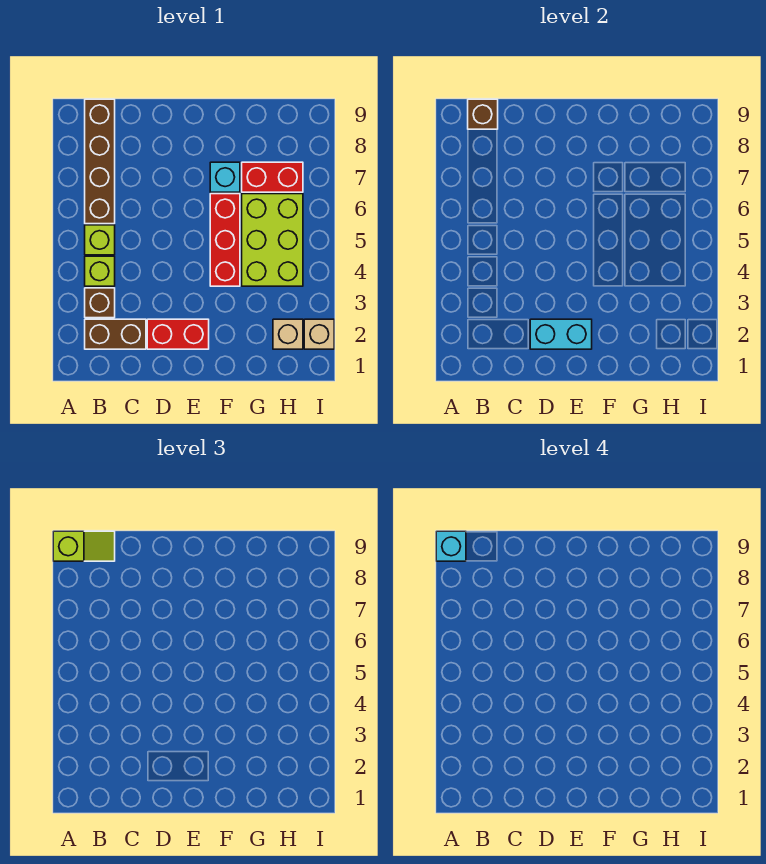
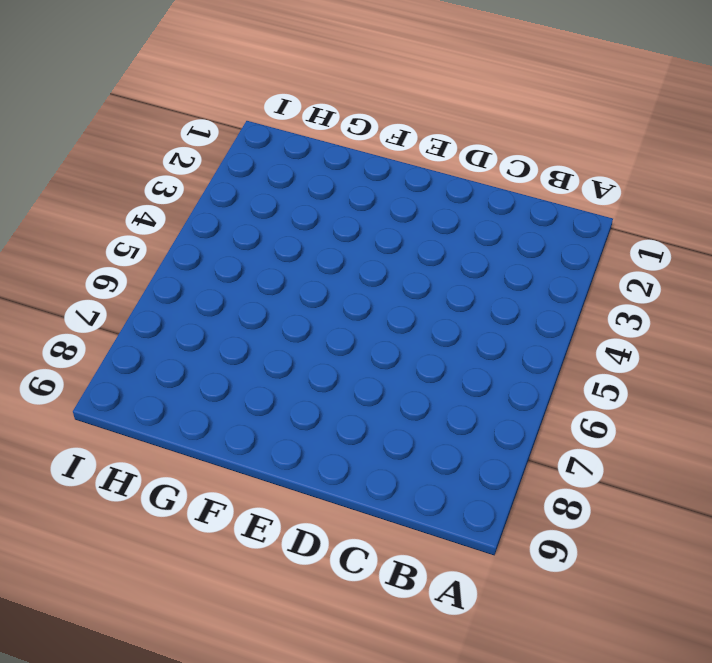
none -> brown brick B2:C2 level 1
none -> brown brick B3 level 1
none -> lime brick B4 level 1

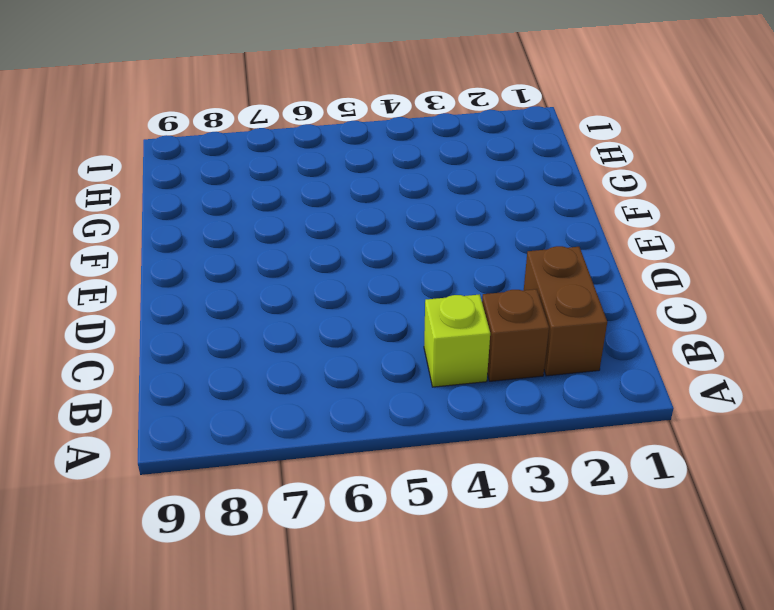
none -> lime brick B5 level 1
none -> brown brick B6:B9 level 1
none -> red brick D2:E2 level 1

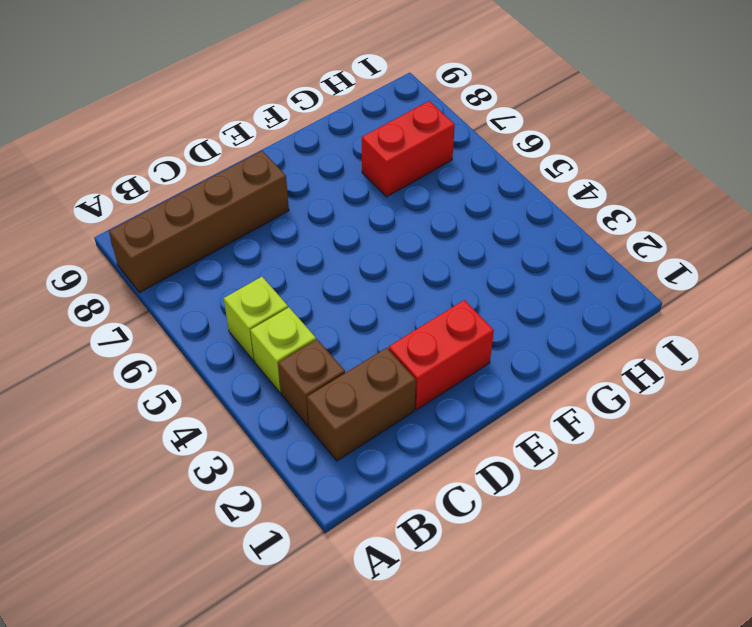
brown brick A8:D8 level 1 -> brown brick B6:B9 level 1
none -> red brick F4:F6 level 1
none -> cyan brick F7 level 1
none -> lime brick G4:H6 level 1

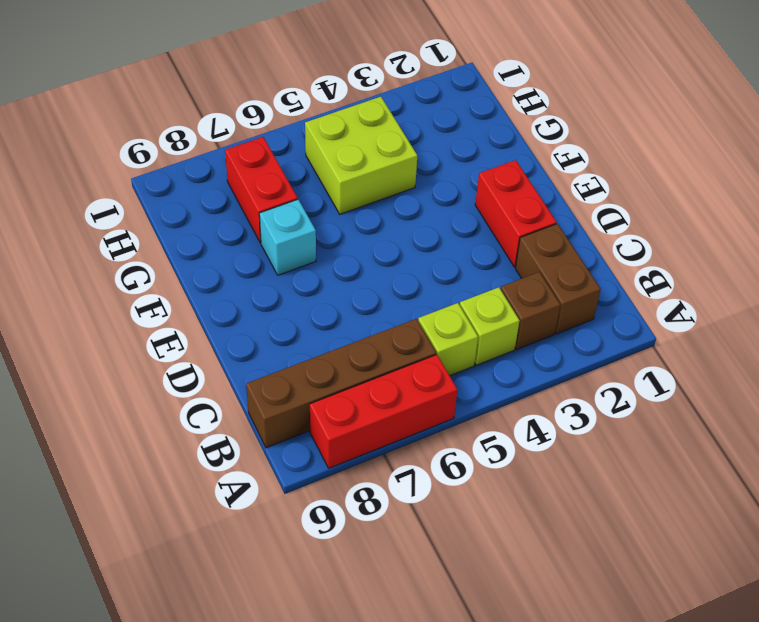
red brick A6:A8 level 1 -> red brick F4:F6 level 1
lime brick G4:H5 level 1 -> lime brick G4:H6 level 1
none -> tan brick H2 level 1
none -> tan brick I2 level 1
none -> brown brick B9 level 2

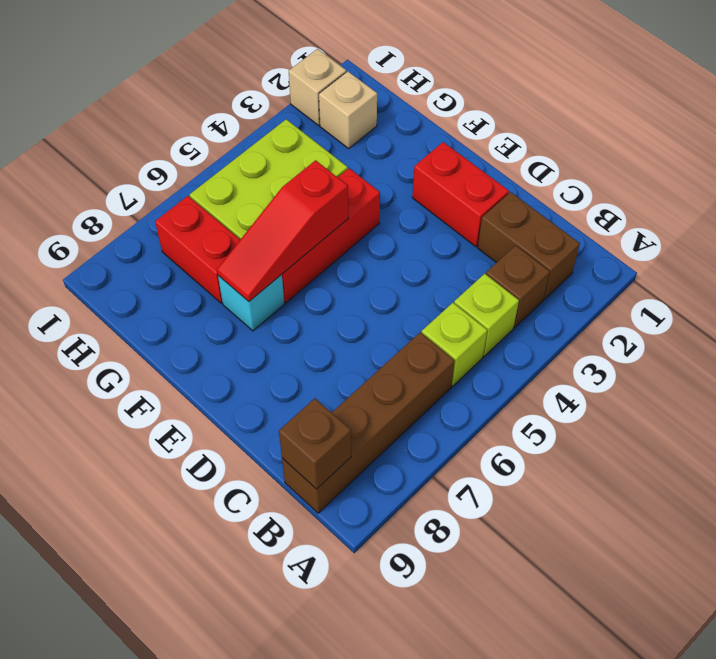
red slope F5:F7 level 2 top 5 -> none
none -> cyan brick D2:E2 level 2
none -> lime slope A9:B9 level 3 top A
none -> cyan brick A9 level 4

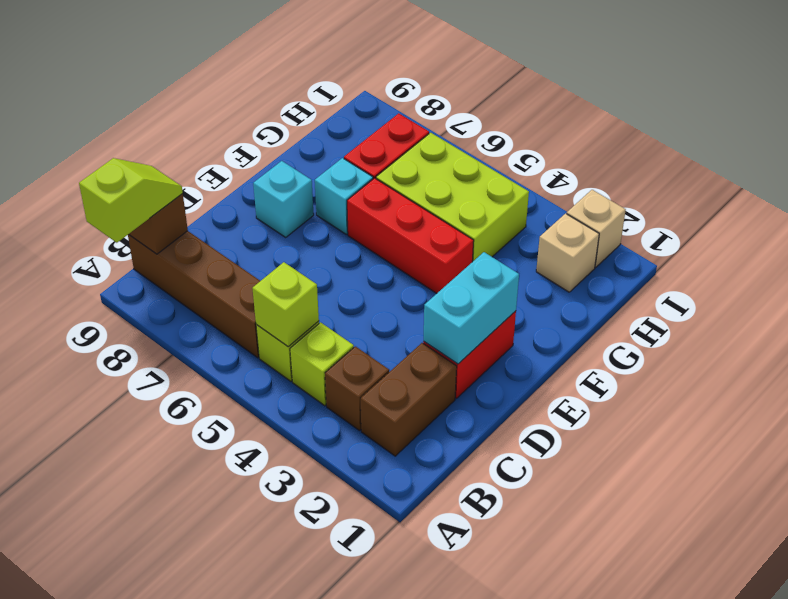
lime brick B5 level 2 -> none
cyan brick E8 level 1 -> cyan brick A9 level 4

